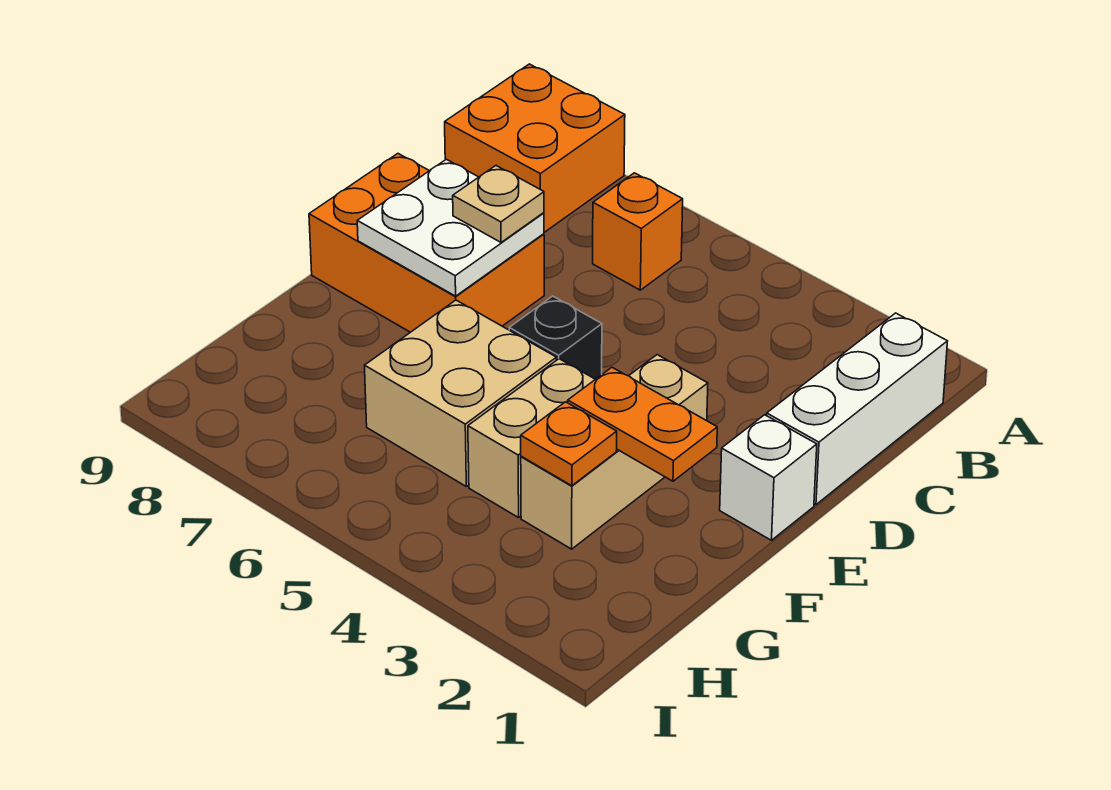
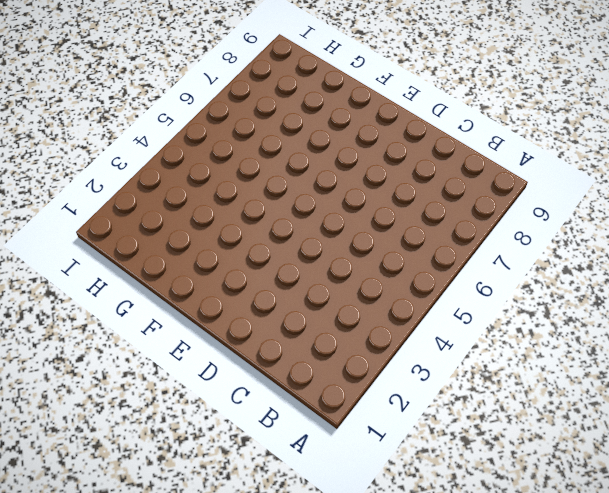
none -> orange brick A8:B9 level 1
none -> white brick B1:D1 level 1
none -> orange brick B6 level 1

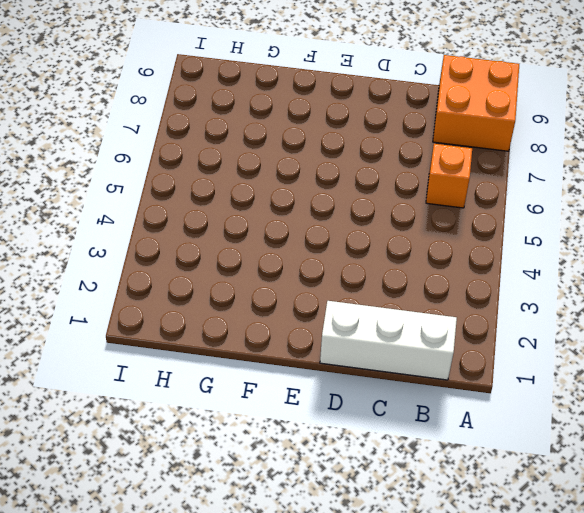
none -> orange brick D7:E9 level 1
none -> white brick E1 level 1
none -> tan brick E3:G3 level 1

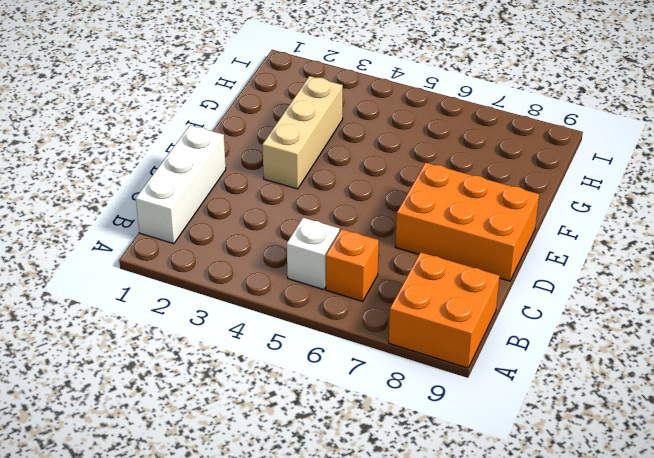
white brick B5 level 1 -> white brick E1 level 1
none -> black brick E5 level 1
none -> tan brick F4:G4 level 1
none -> tan brick F5:G6 level 1

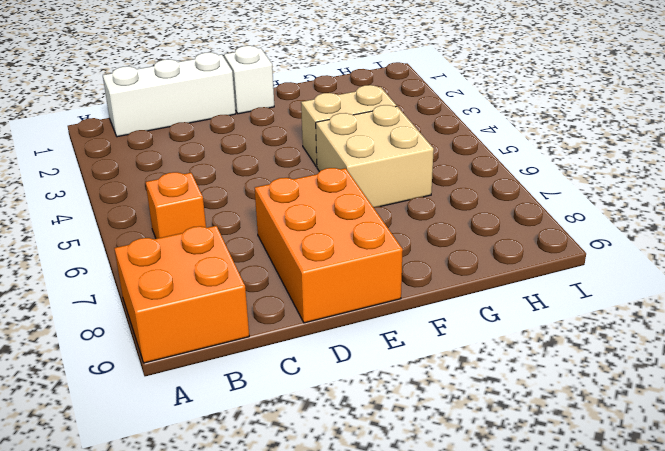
none -> tan brick E3:G3 level 1
none -> black brick E5 level 1
none -> white plate D7:E8 level 2

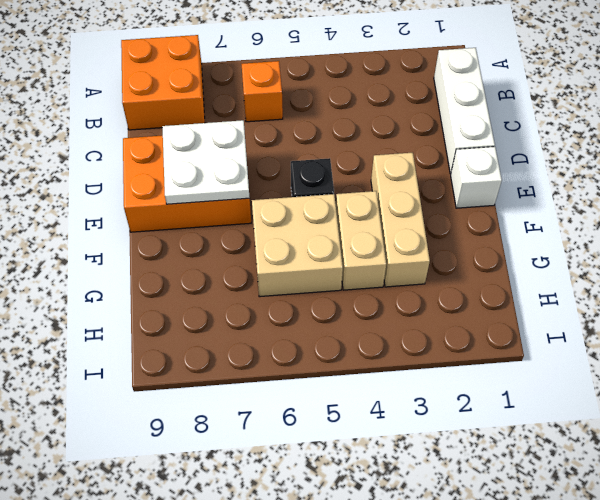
none -> orange plate F2:F3 level 2
none -> orange plate G3 level 2
none -> tan plate D7 level 3

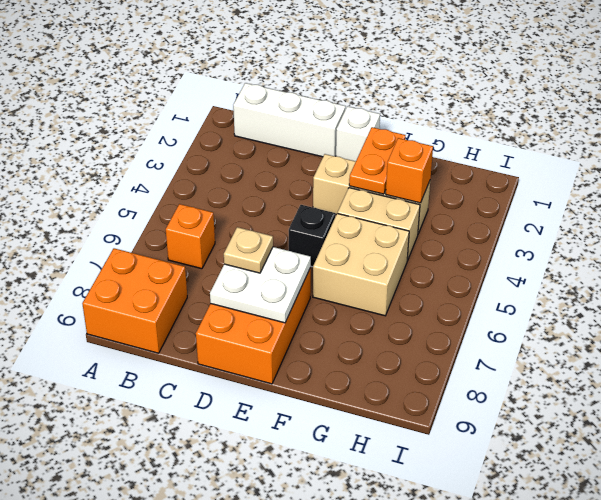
orange brick G3 level 2 -> orange plate G3 level 2

